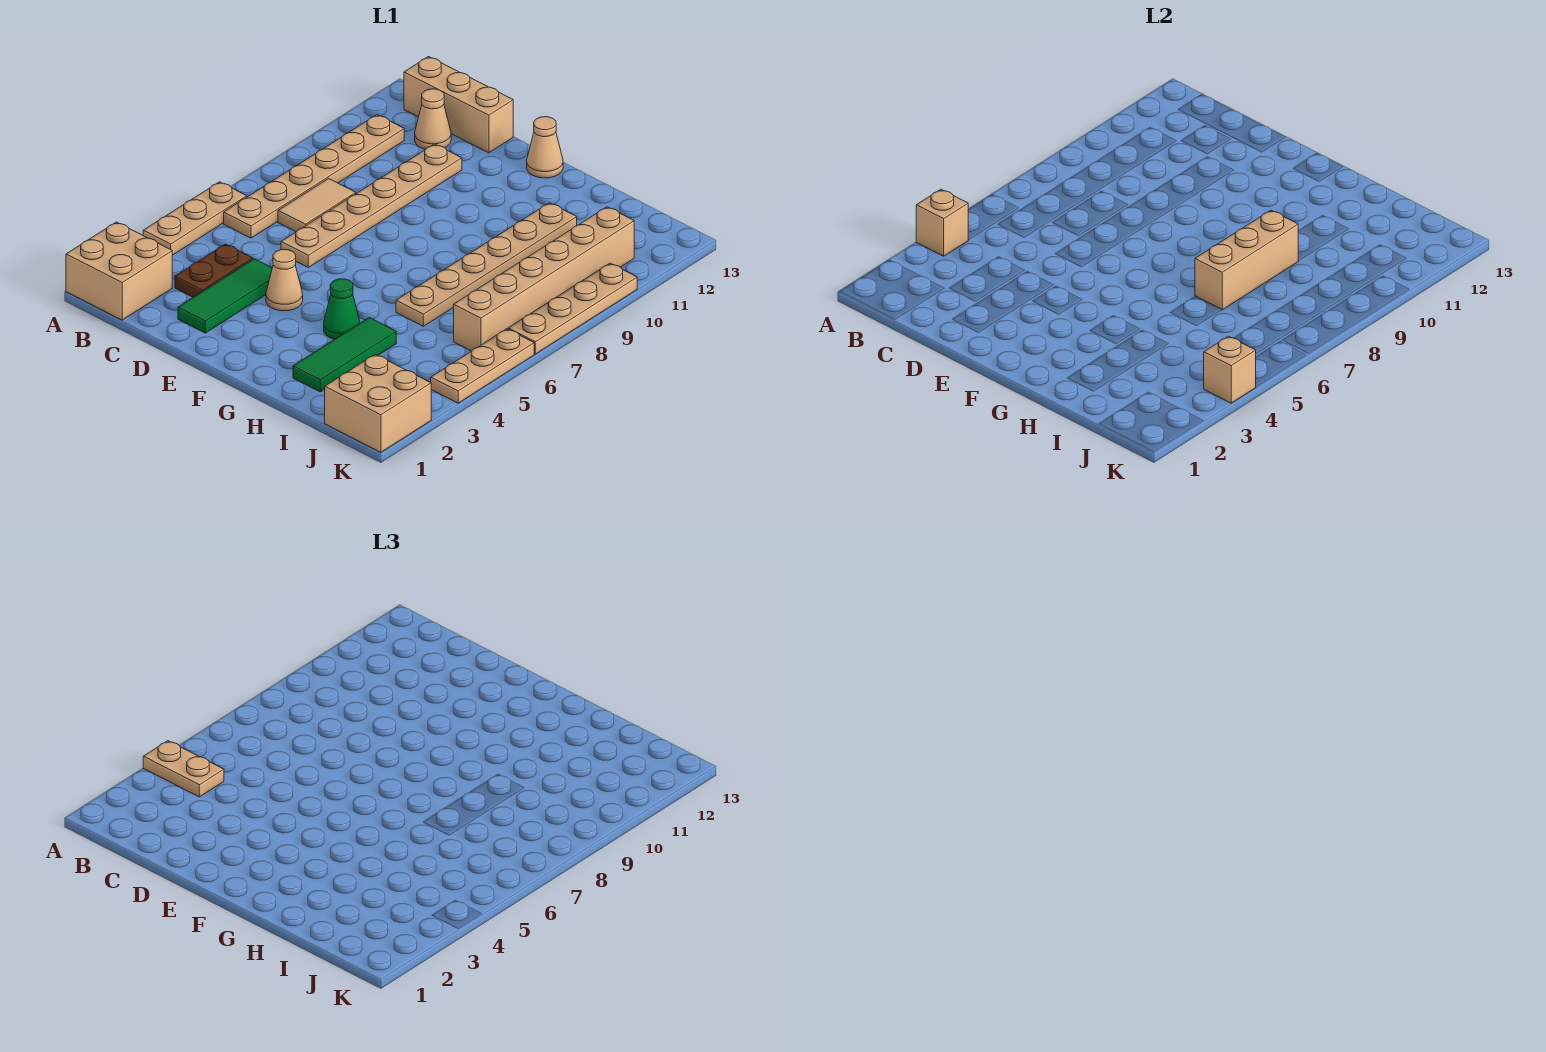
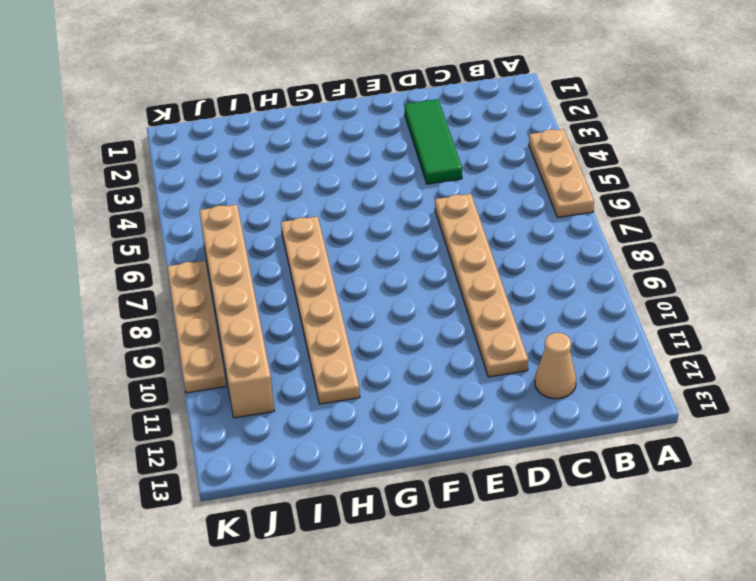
none -> tan brick A1:B2 level 1
none -> tan plate B6:B11 level 1
none -> tan brick B13:D13 level 1

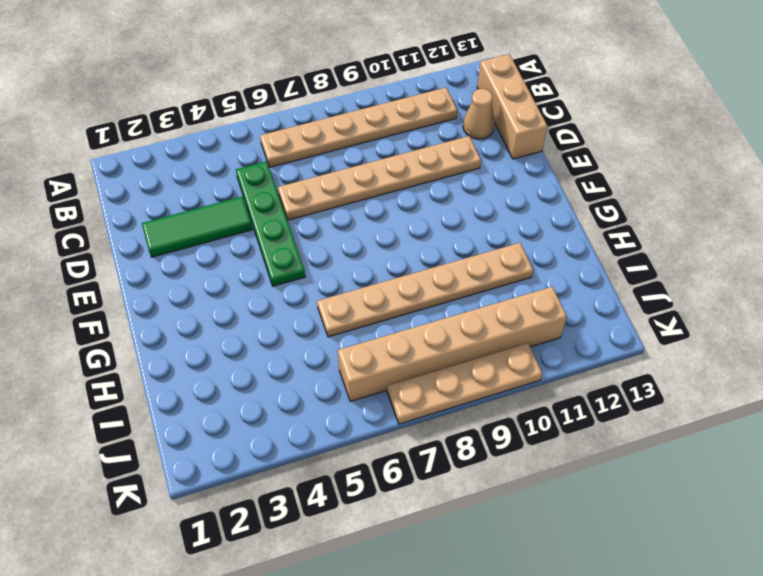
green plate C5:F5 level 1 -> none
none -> tan brick A1:B2 level 1
none -> tan plate A4:A6 level 1
none -> brown plate C3:C4 level 1

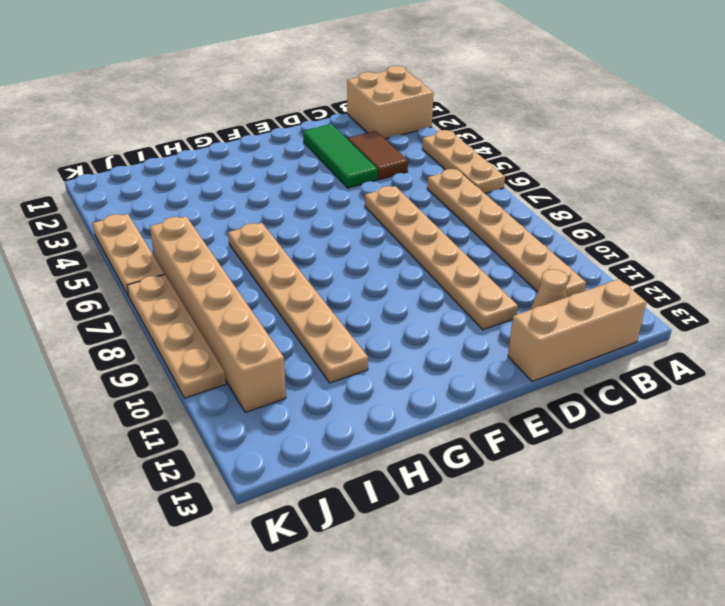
brown tile C3:C4 level 1 -> brown plate C3:C4 level 1
none -> tan tile C7:C8 level 1
none -> tan cone E4 level 1
none -> tan cone F13 level 1

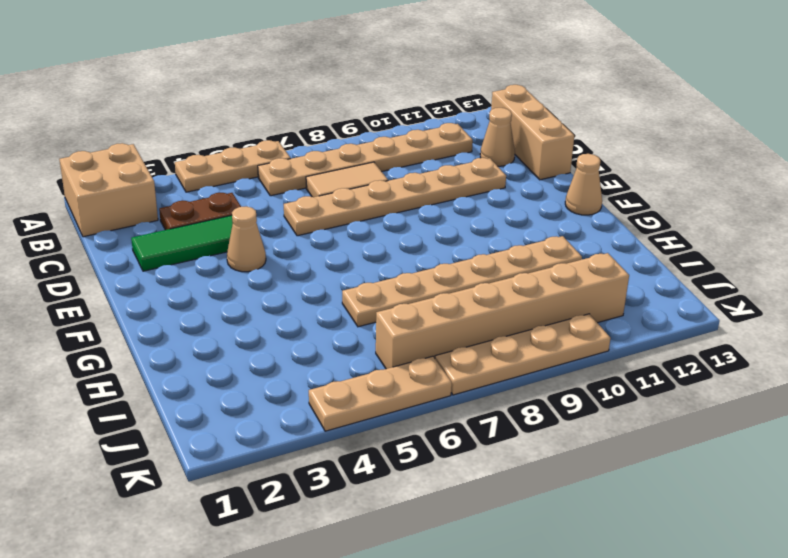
none -> green cone G4 level 1
none -> green tile H2:H4 level 1
none -> tan brick J1:K2 level 1

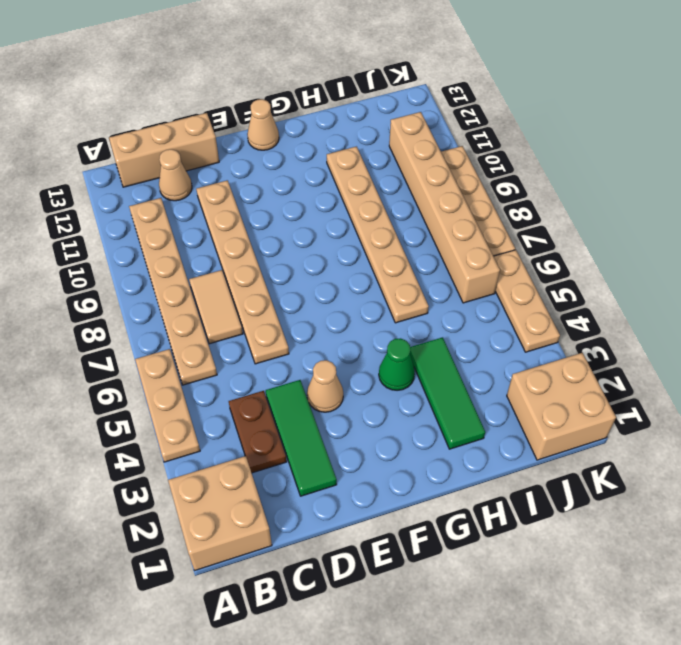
none -> tan brick A4 level 2
none -> tan brick H7:H9 level 2
none -> tan brick K4 level 2

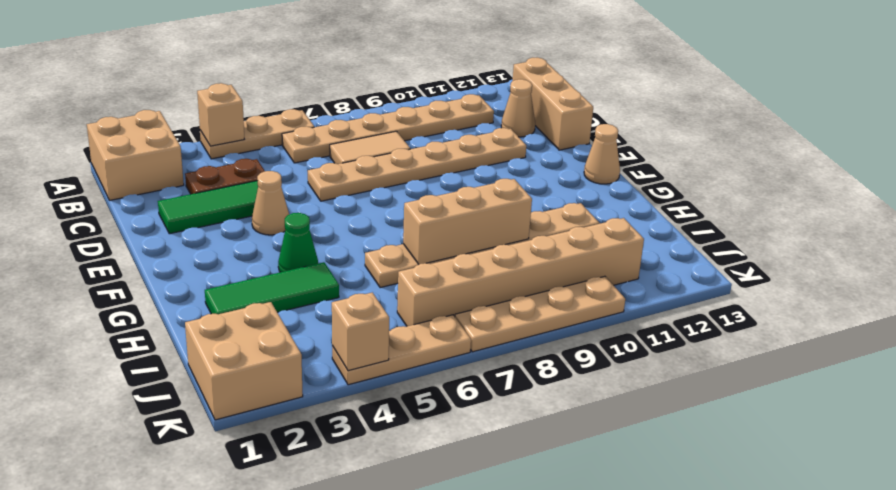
none -> tan plate A4:B4 level 3

